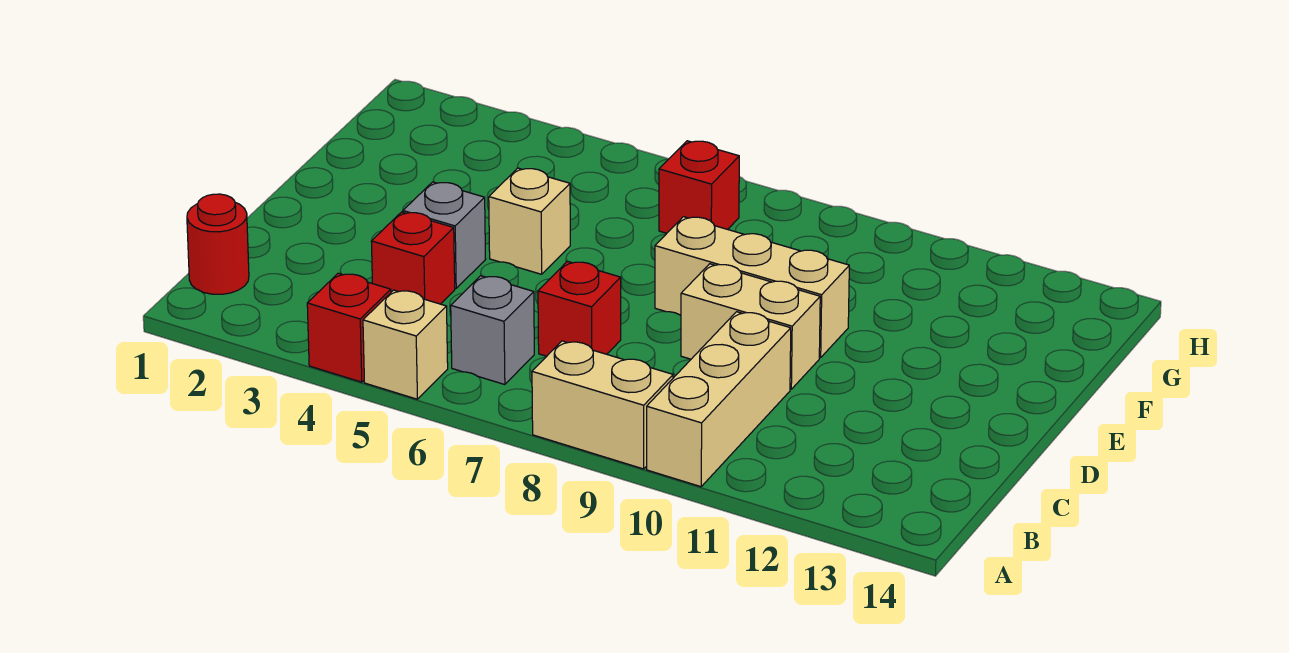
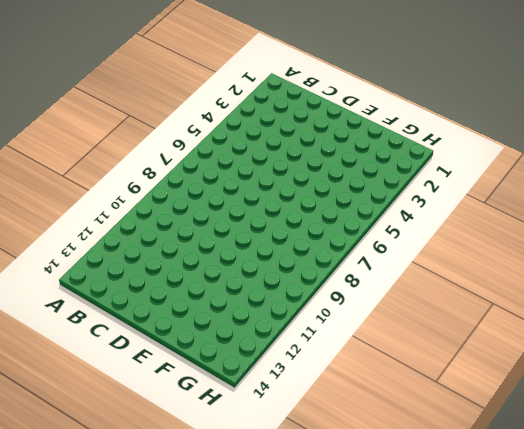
none -> red brick A4 level 1
none -> tan brick A5 level 1
none -> tan brick A8:A9 level 1

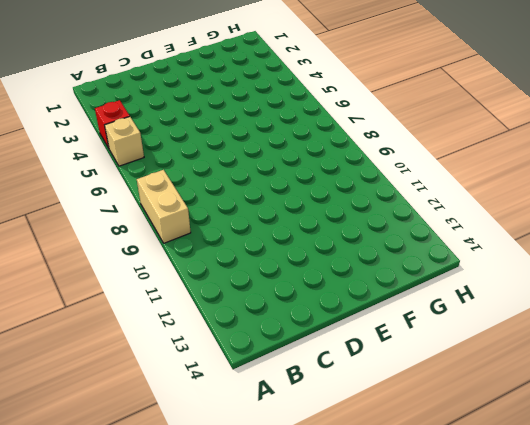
none -> tan brick A10:C10 level 1
none -> red round brick B1 level 1
none -> grey brick B6 level 1

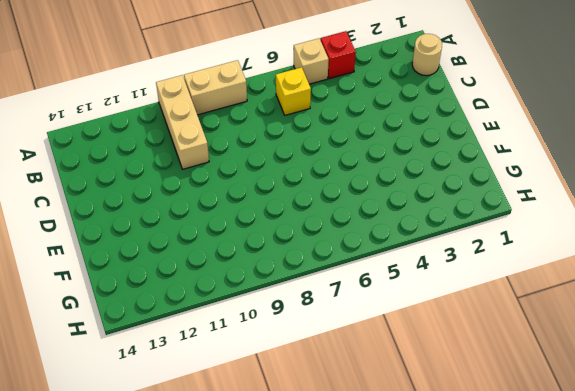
tan round brick B1 level 1 -> red round brick B1 level 1
yellow brick B6 level 1 -> grey brick B6 level 1
none -> red brick C4 level 1
none -> red brick C7 level 1
none -> grey brick D4 level 1

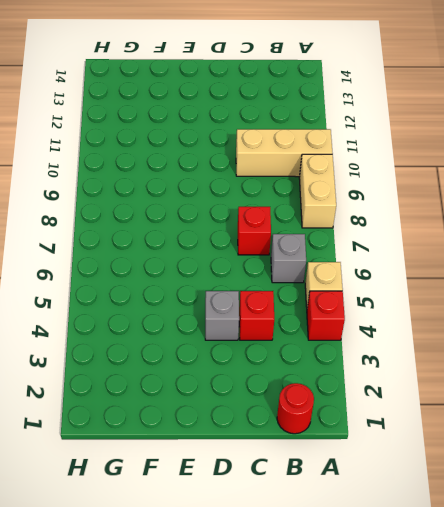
none -> tan brick D9:D10 level 1
none -> tan brick E5 level 1
none -> tan brick E8:E10 level 1

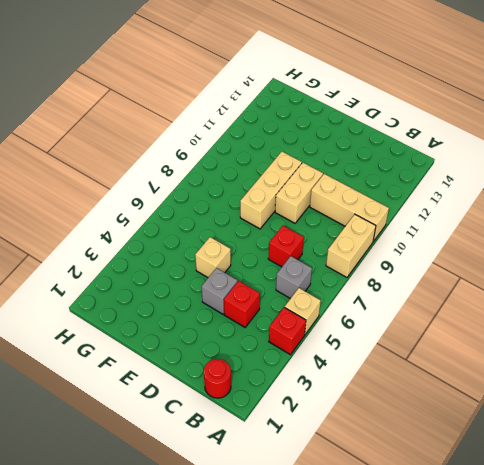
none -> red brick G7 level 1

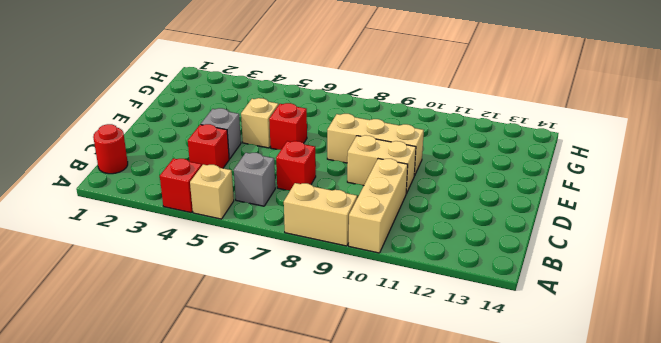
red brick E6 level 1 -> red brick G7 level 1

